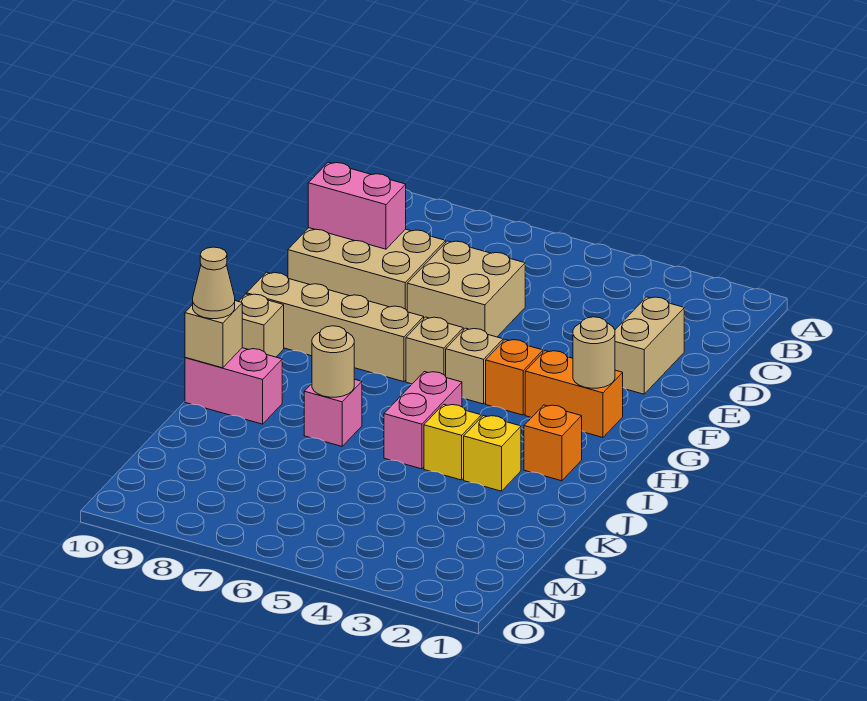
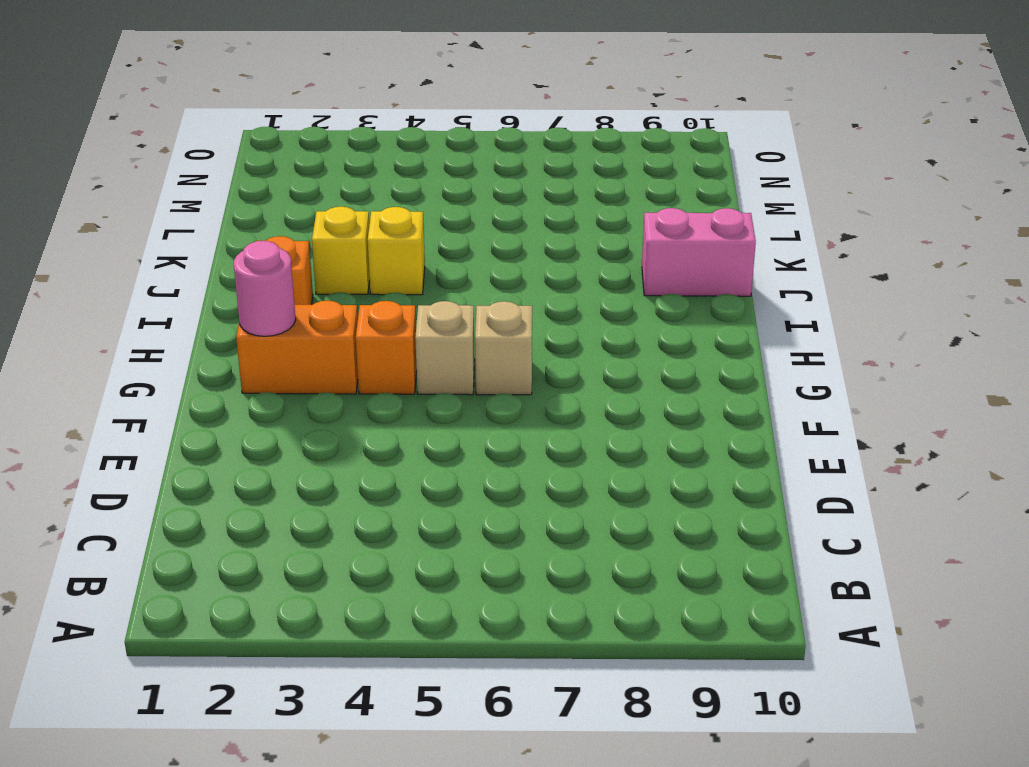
pink round brick G2 level 2 -> tan round brick G2 level 2
none -> tan brick D2:E2 level 1
none -> tan brick D6:E7 level 1
none -> tan brick D8:E10 level 1

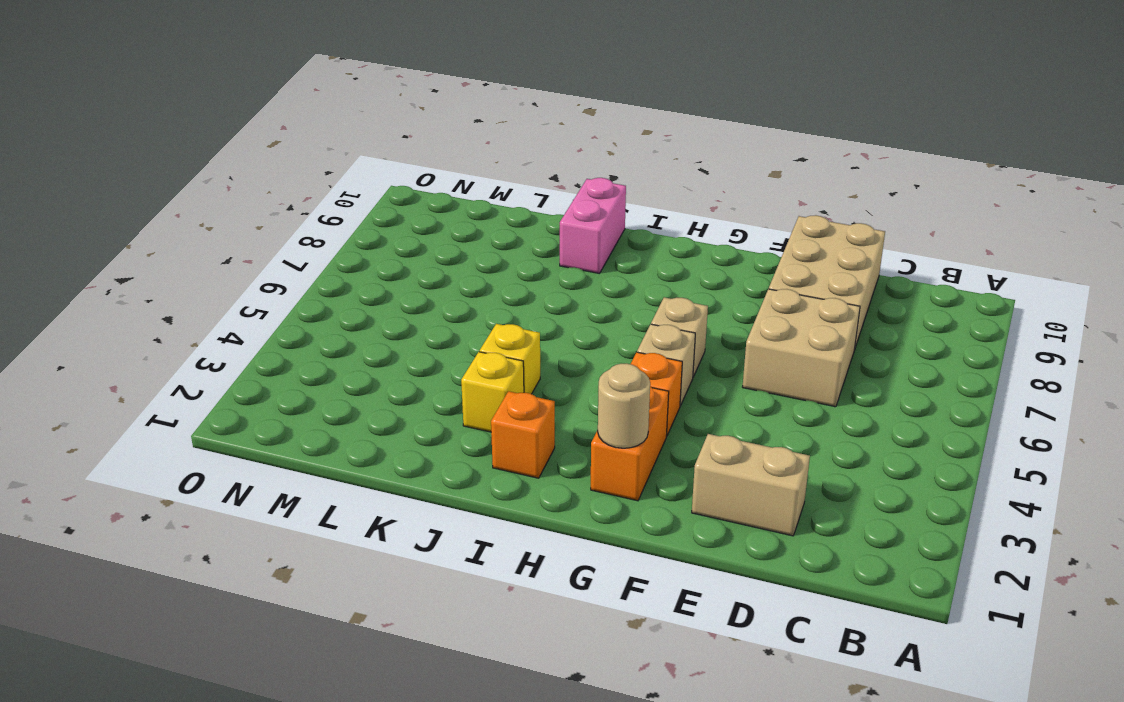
none -> tan brick G7:G10 level 1
none -> tan brick H10 level 1
none -> pink brick I5:J5 level 1

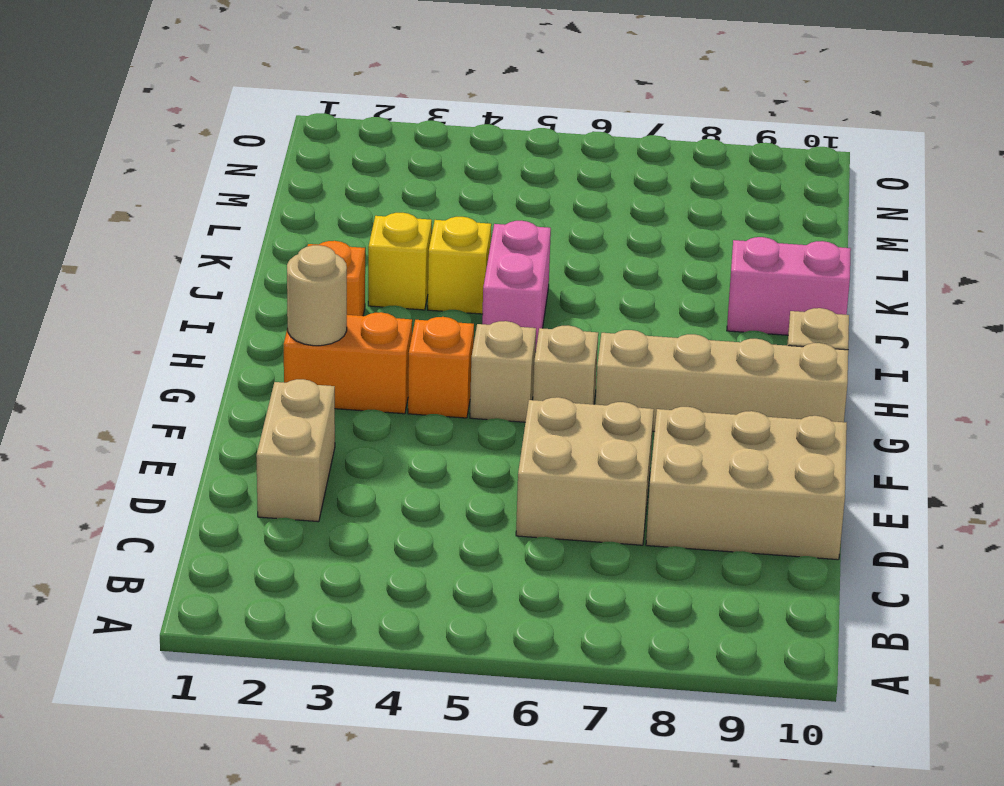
none -> pink brick J7 level 1
none -> pink brick D9:D10 level 2
none -> tan round brick J7 level 2

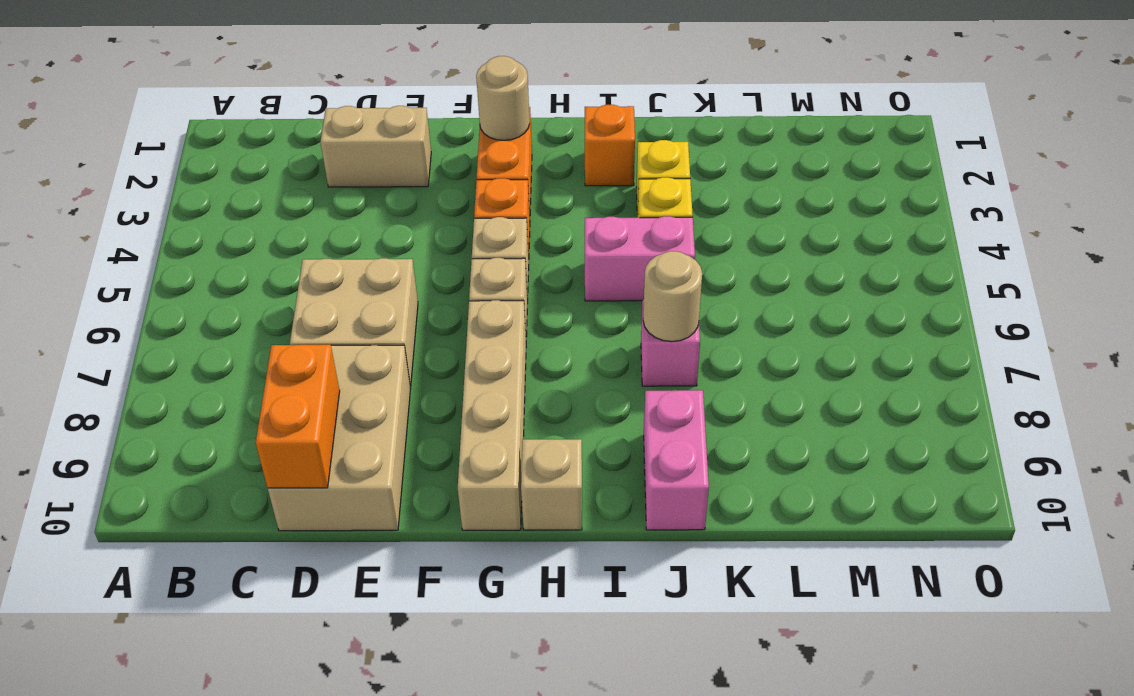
orange brick D9:D10 level 2 -> pink brick D9:D10 level 2
none -> tan brick J10 level 2
none -> tan cone J10 level 3

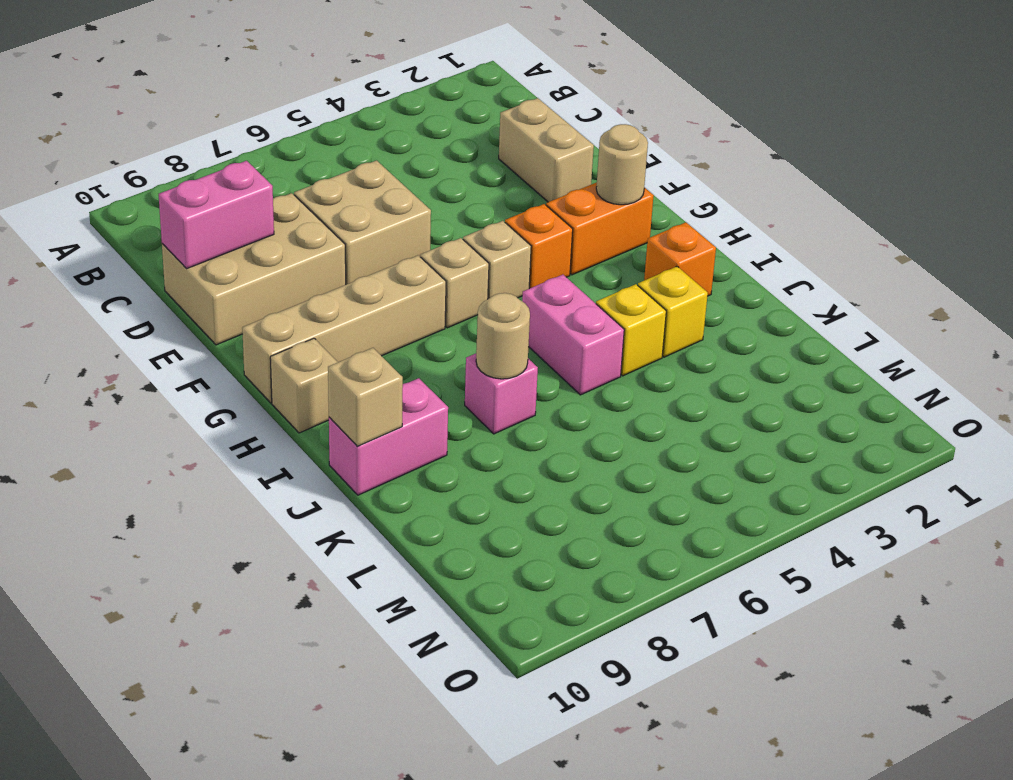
none -> tan cone J10 level 3

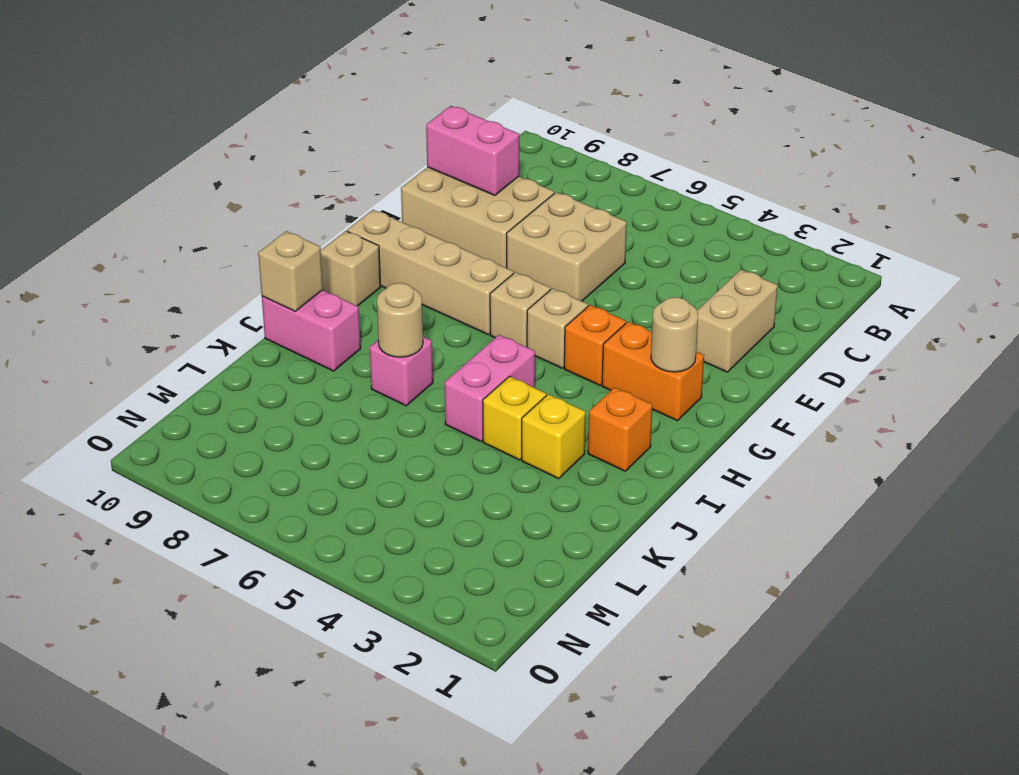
none -> tan cone J10 level 3

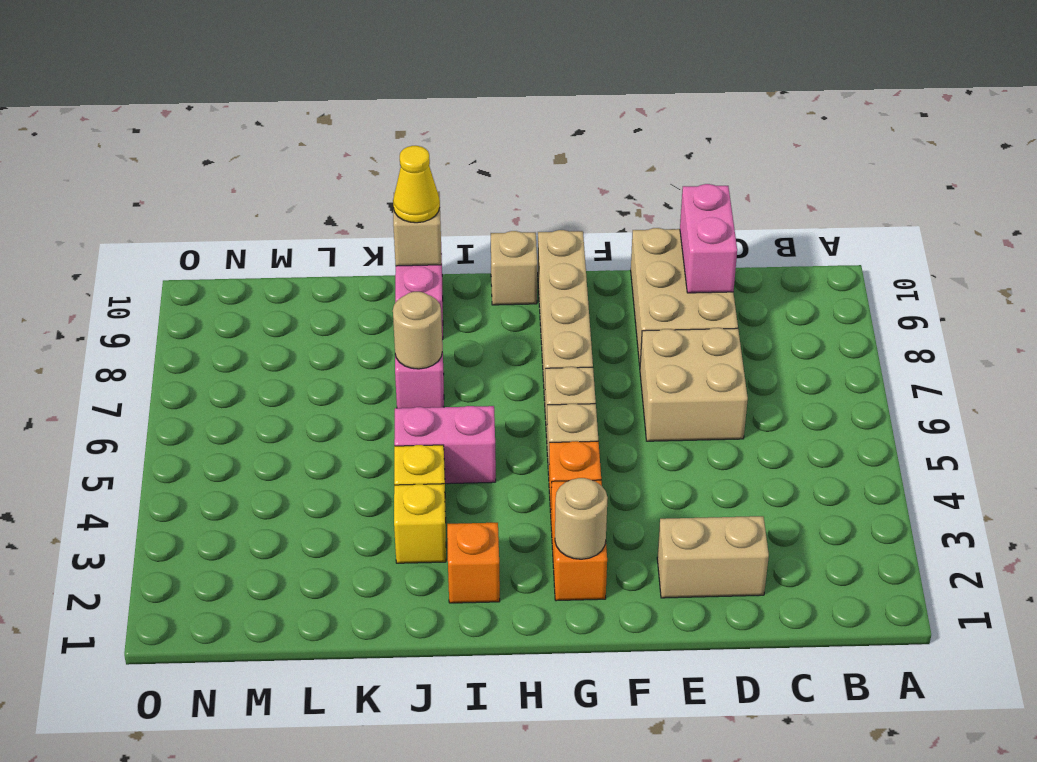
yellow cone J10 level 3 -> tan cone J10 level 3

